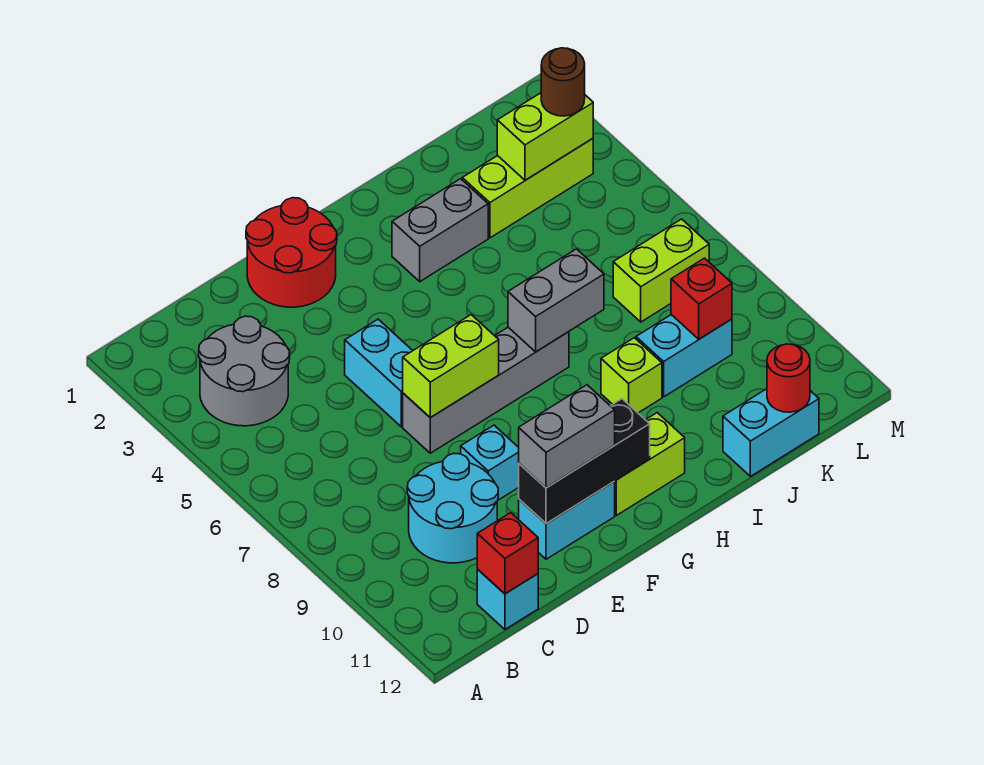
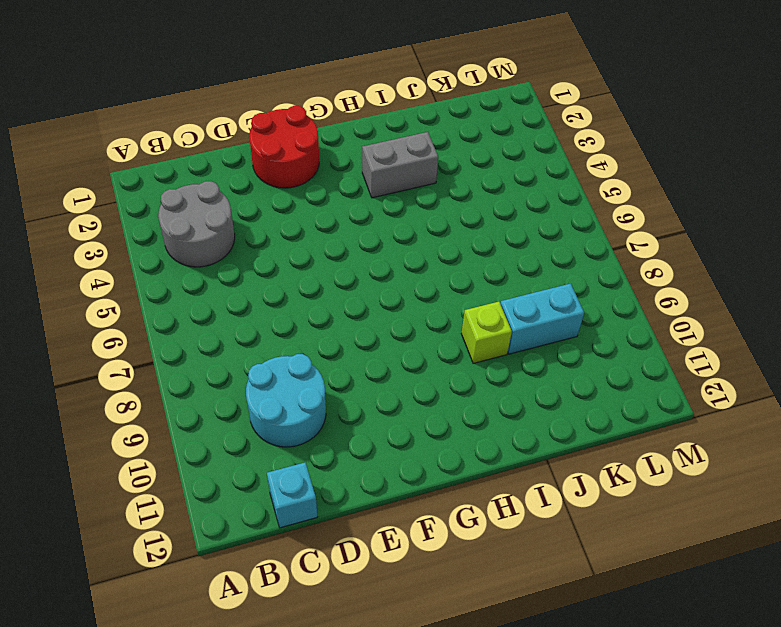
none -> cyan brick E5:E6 level 1
none -> grey brick E7:H7 level 1
none -> cyan brick E9 level 1

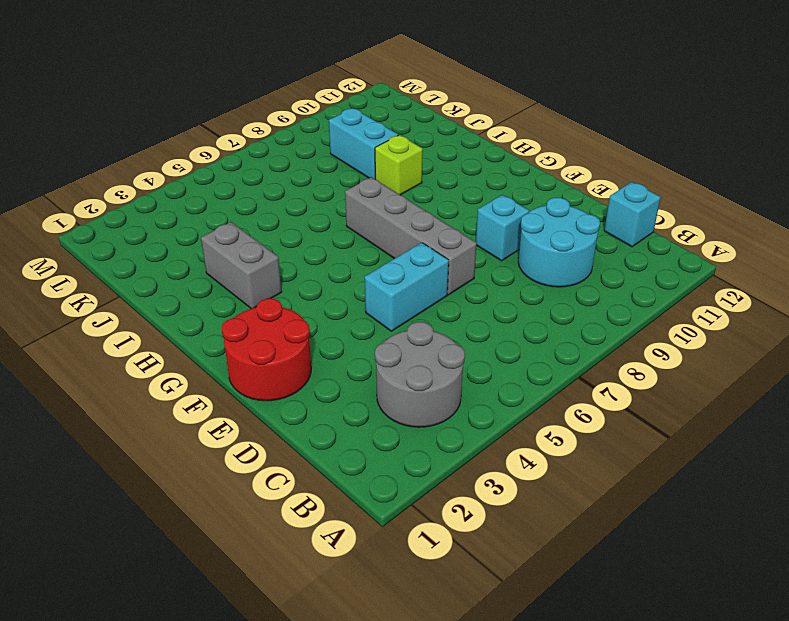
none -> cyan brick E11:F11 level 1
none -> lime brick G11:H11 level 1
none -> lime brick J3:L3 level 1

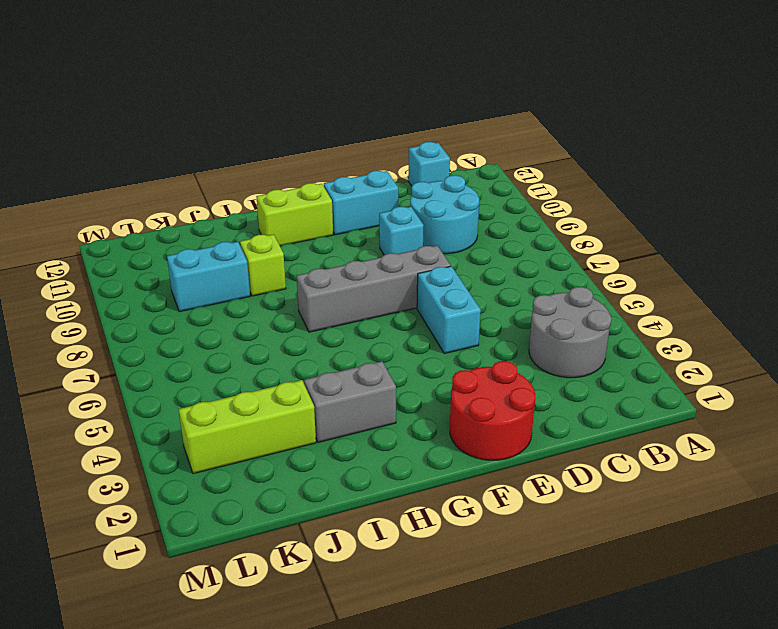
none -> cyan brick J12:K12 level 1
none -> lime brick K7:L7 level 1
none -> red brick C12 level 2

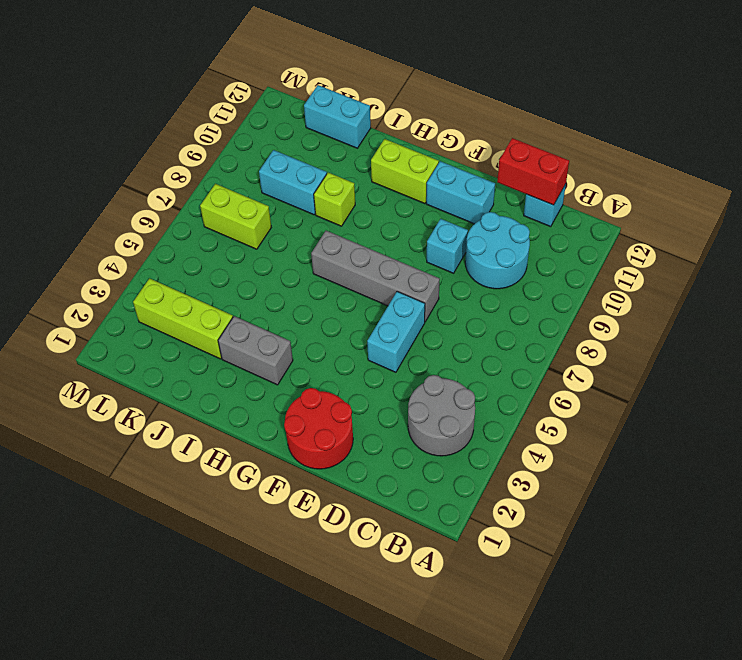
red brick C12:D12 level 2 -> red brick C12 level 2
none -> lime brick E7:F7 level 2
none -> black brick E11:G11 level 2
none -> grey brick H7:I7 level 2

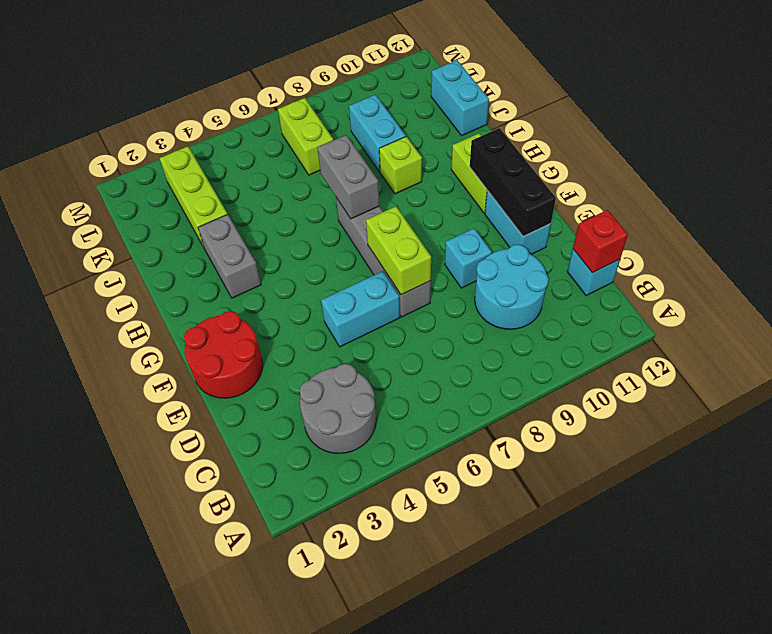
none -> lime brick K3:L3 level 2
none -> red brick K9 level 2
none -> red round brick K12 level 2

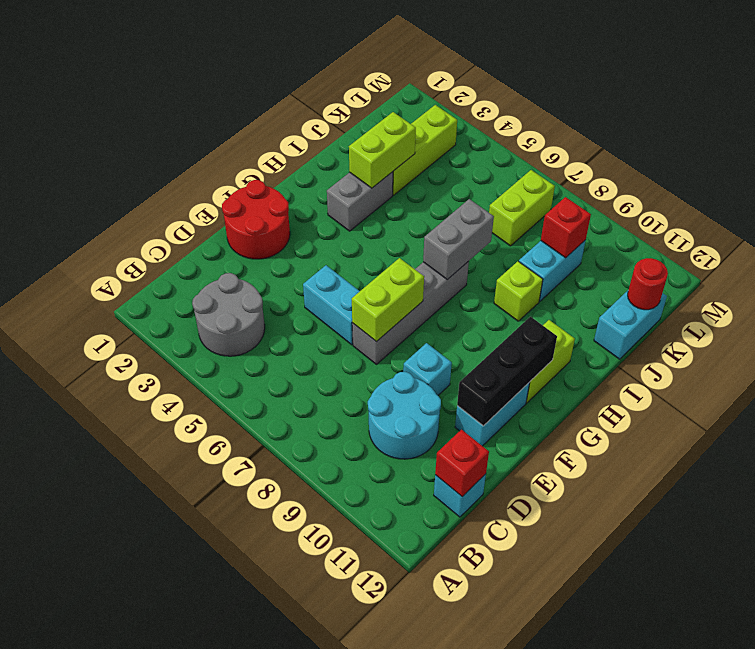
lime brick I3:J3 level 2 -> lime brick K3:L3 level 2
none -> grey brick E11:F11 level 3
none -> brown round brick L3 level 3

